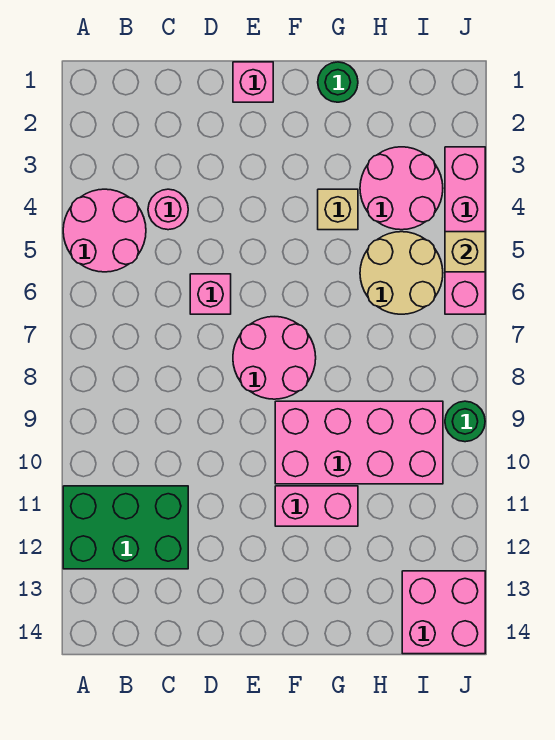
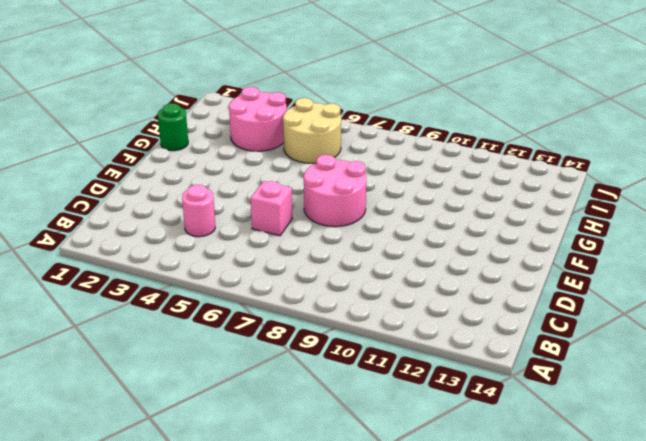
none -> pink round brick A4:B5 level 1
none -> green brick A11:C12 level 1
none -> pink brick E1 level 1

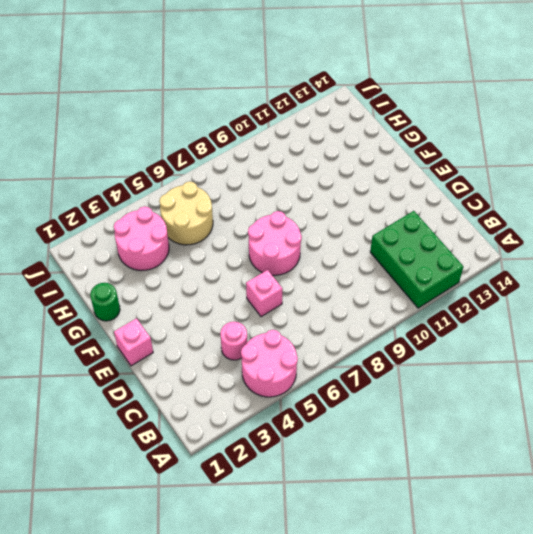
none -> pink brick F9:I10 level 1
none -> pink brick F11:G11 level 1
none -> tan brick G4 level 1

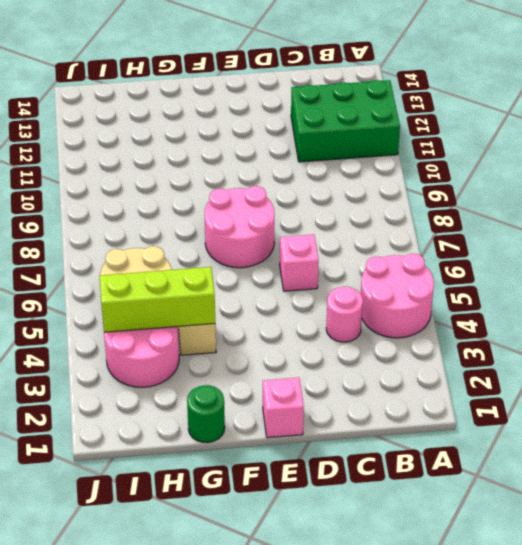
lime brick G4:I4 level 2 -> none
none -> pink brick F9:I10 level 1
none -> pink brick F11:G11 level 1
none -> pink brick I13:J14 level 1

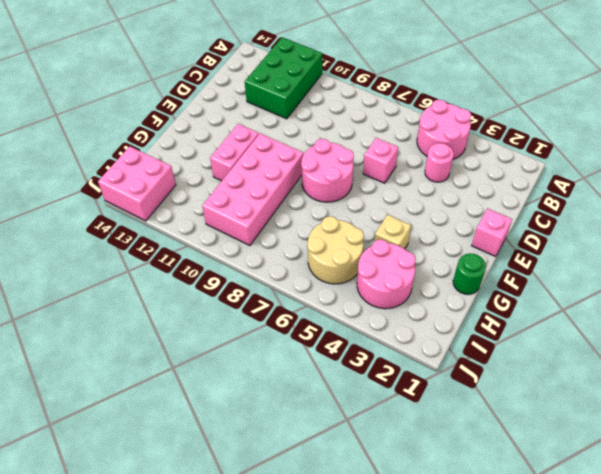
none -> pink brick J3:J6 level 1
none -> green round brick J9 level 1
none -> tan brick J5 level 2

